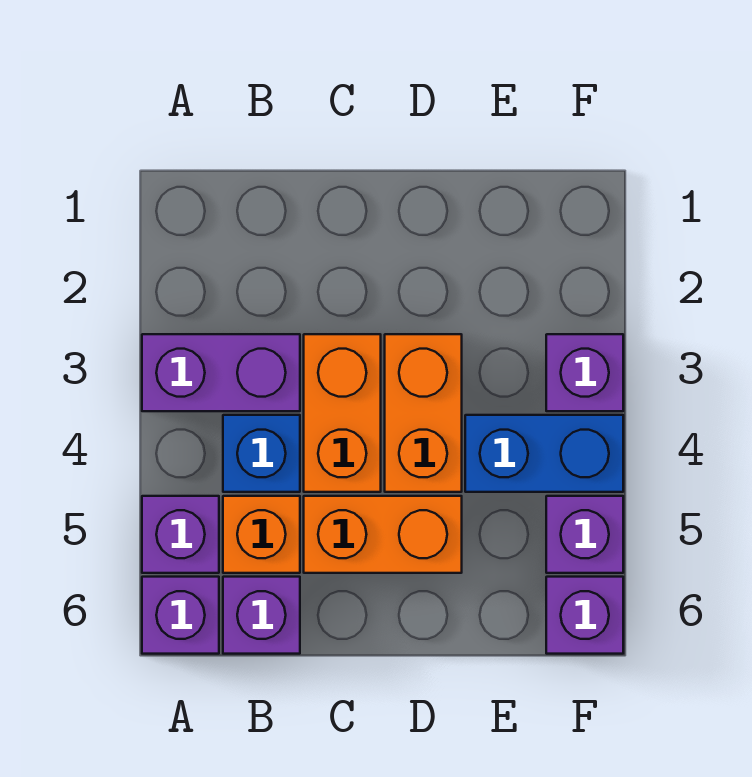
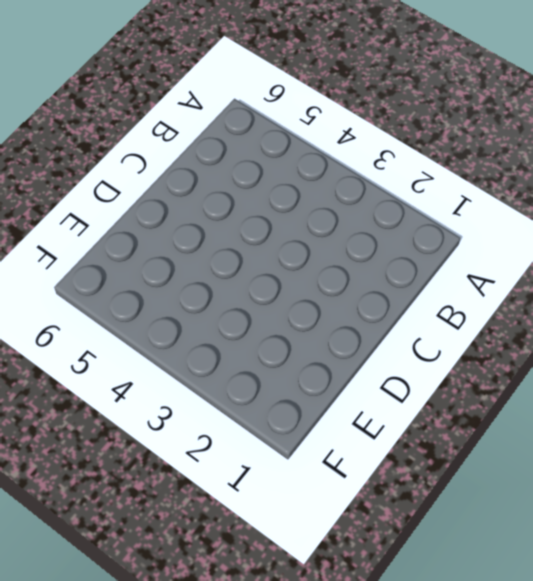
none -> purple brick A3:B3 level 1
none -> purple brick A5 level 1
none -> purple brick A6 level 1

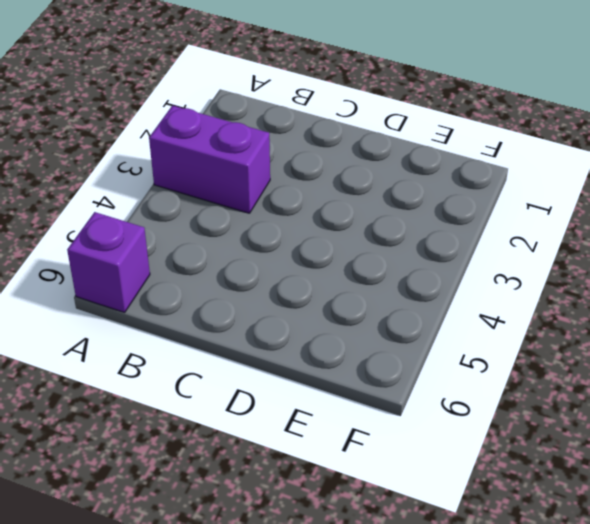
none -> purple brick A5 level 1
none -> blue brick B4 level 1
none -> orange brick B5 level 1

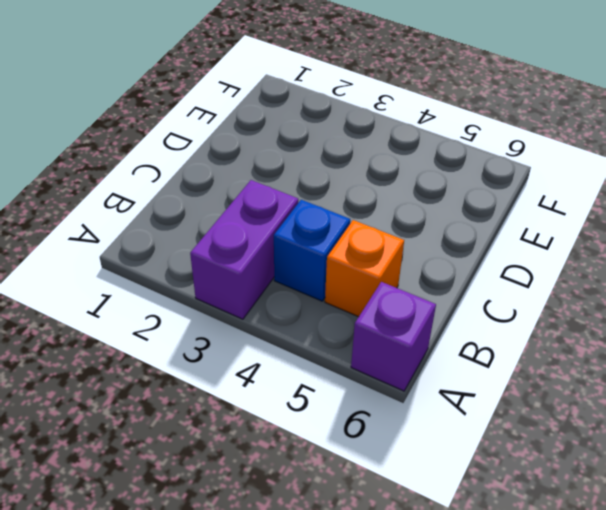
none -> purple brick A5 level 1
none -> purple brick B6 level 1
none -> orange brick C3:C4 level 1

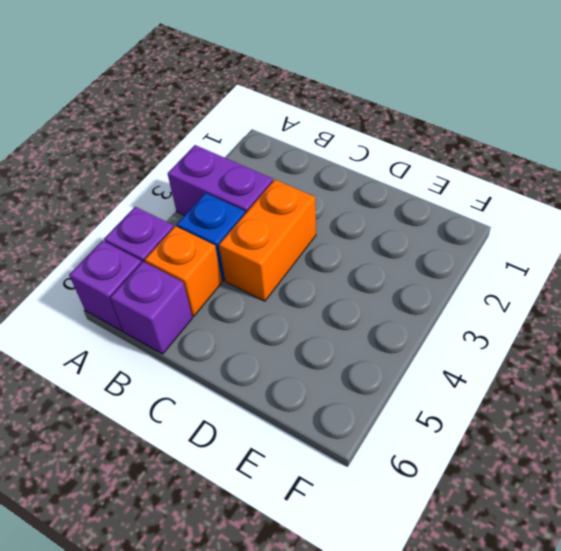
none -> orange brick C5:D5 level 1
none -> orange brick D3:D4 level 1
none -> blue brick E4:F4 level 1

